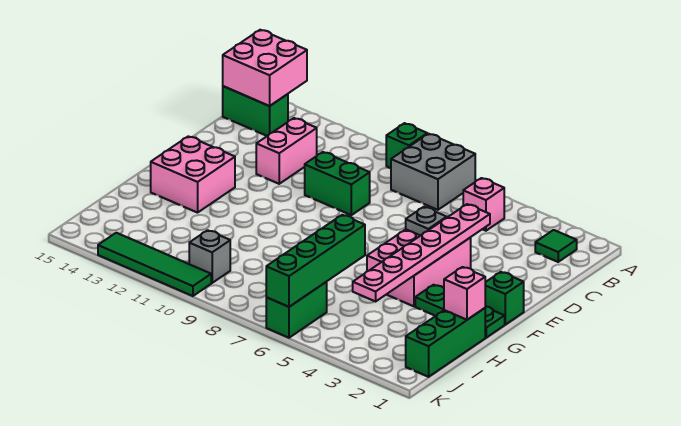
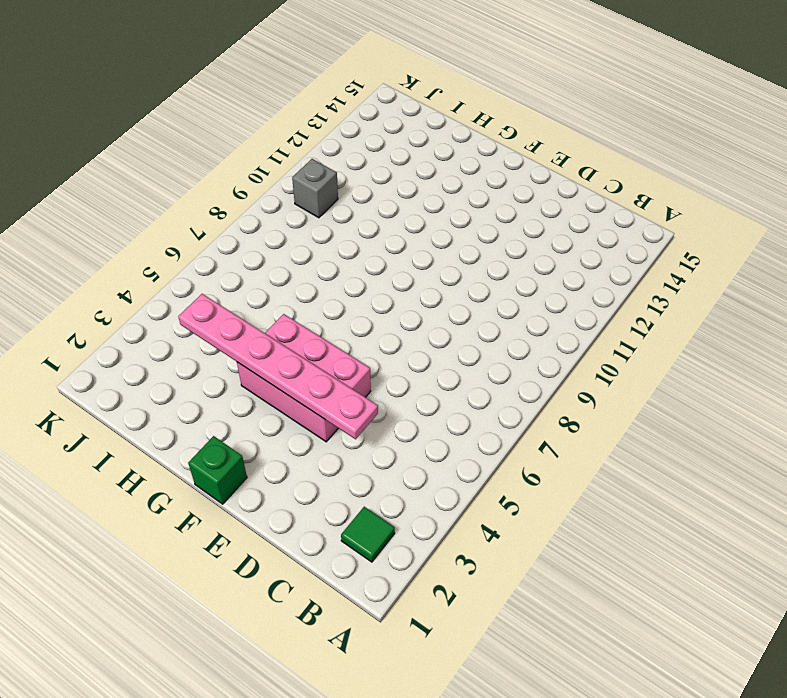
none -> grey brick A7:B8 level 1
none -> green brick A9 level 1
none -> pink brick B5 level 1

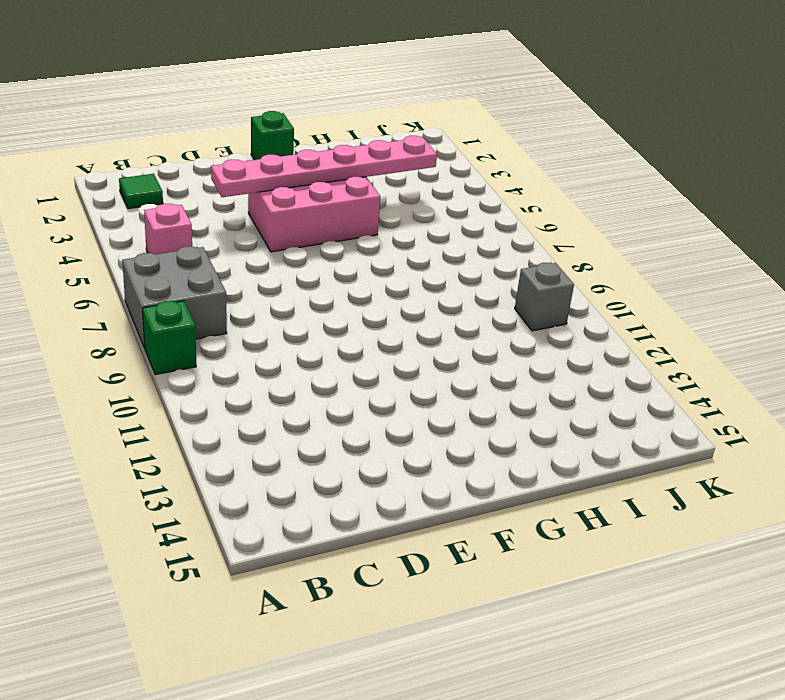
none -> green brick B14:B15 level 1
none -> pink brick C12:D12 level 1
none -> green brick D9:D10 level 1

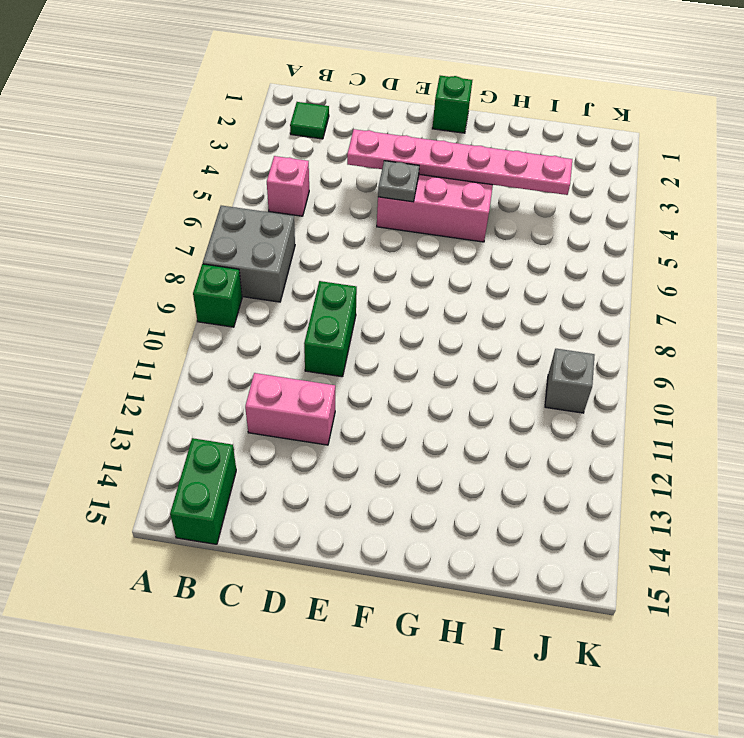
none -> pink brick F13:G14 level 1
none -> green plate G1:G3 level 1
none -> green brick H1:J1 level 1

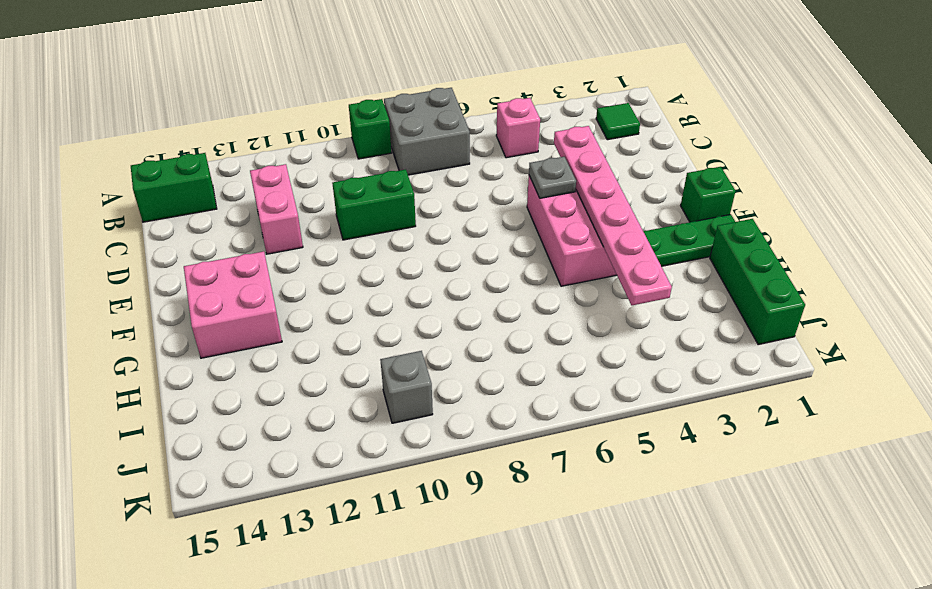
none -> green brick J6:K6 level 1
none -> green tile K10:K13 level 1
none -> pink brick A14:B15 level 2

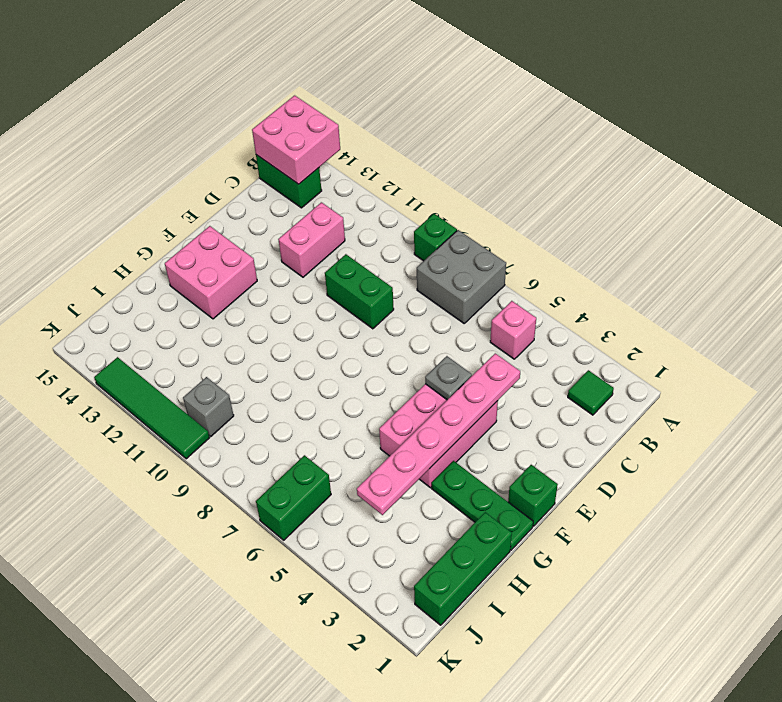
none -> pink brick H1 level 2
none -> green brick H6:K6 level 2

